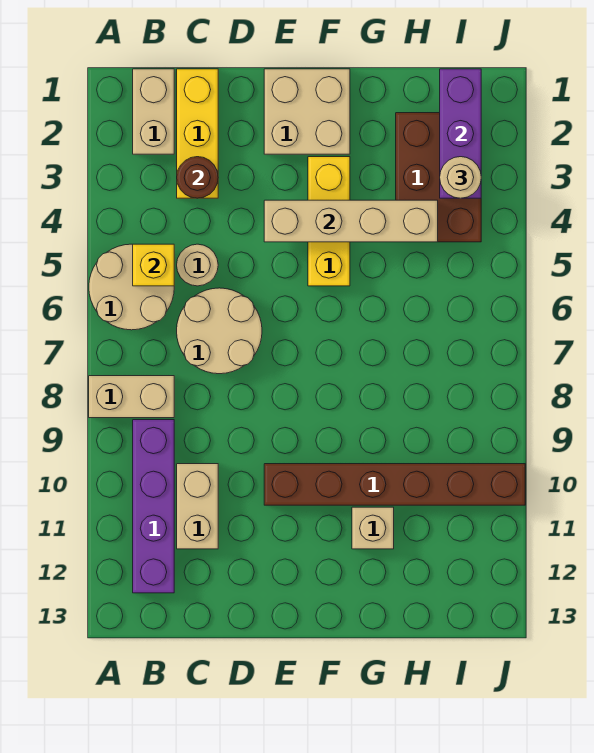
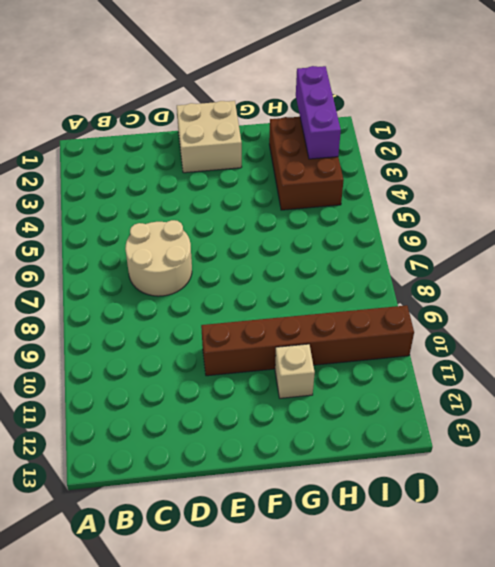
none -> tan round brick A5:B6 level 1
none -> tan brick A8:B8 level 1
none -> tan brick B1:B2 level 1

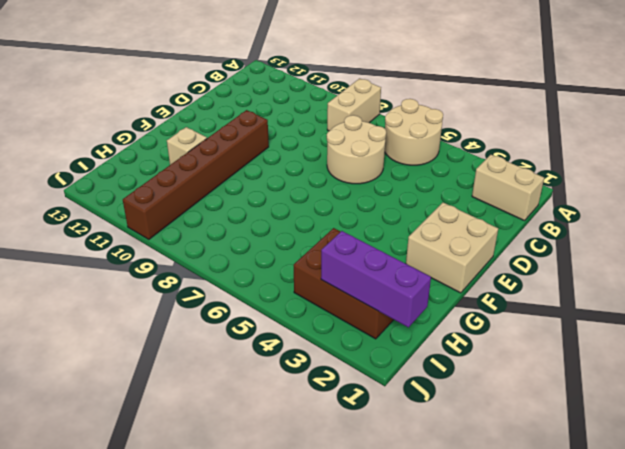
none -> purple brick B9:B12 level 1
none -> yellow brick C1:C3 level 1
none -> tan round brick C5 level 1

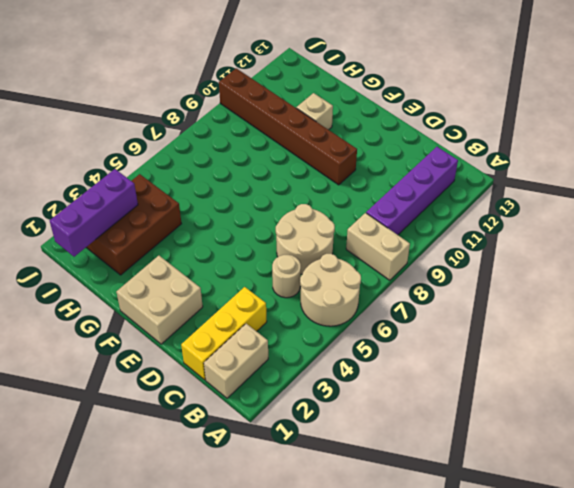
none -> tan brick C10:C11 level 1
none -> yellow brick F3:F5 level 1
none -> yellow brick B5 level 2

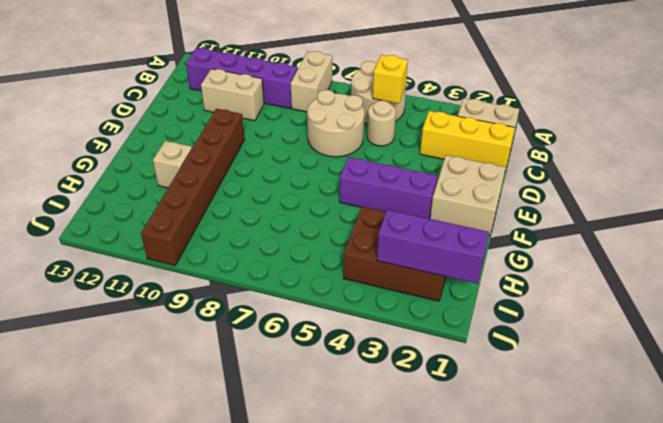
purple brick F3:F5 level 1 -> yellow brick F3:F5 level 1
none -> brown round brick C3 level 2
none -> tan brick E4:H4 level 2
none -> tan round brick I3 level 3

